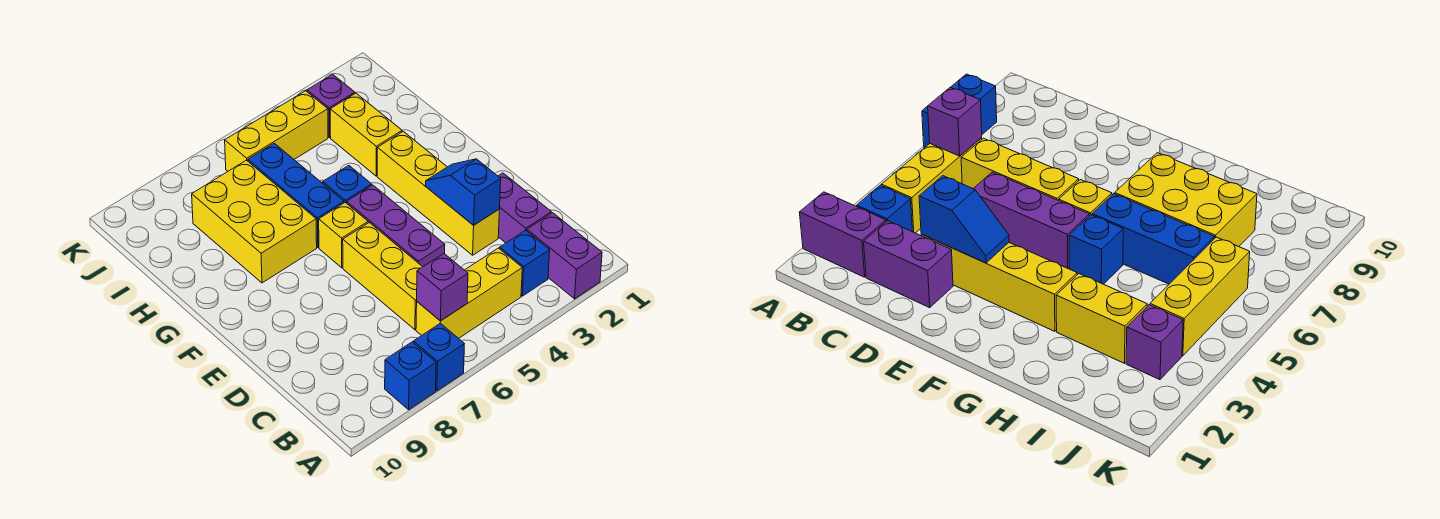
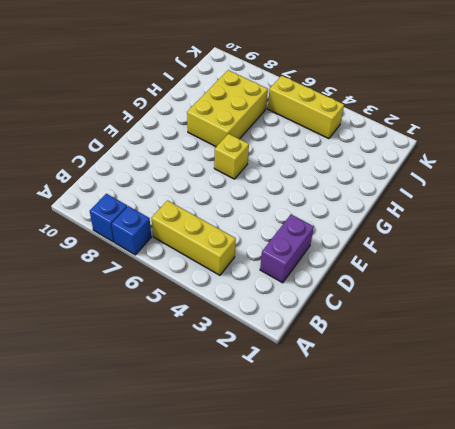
none -> purple brick A2:B2 level 1
none -> blue brick B3 level 1
none -> yellow brick C6:E6 level 1

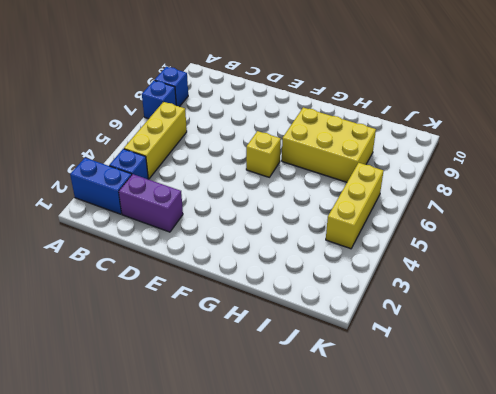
blue brick A2:B2 level 1 -> purple brick A2:B2 level 1
none -> yellow brick C6:E6 level 1
none -> yellow brick D3:G3 level 1
none -> purple brick D5:F5 level 1

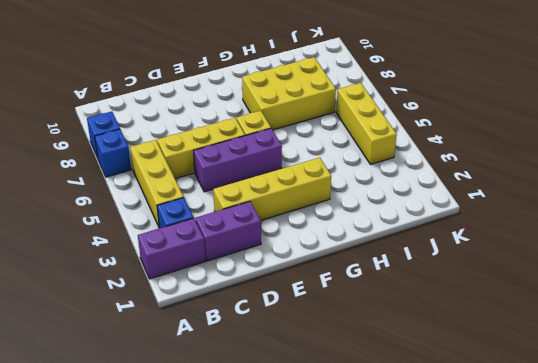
none -> blue brick G5 level 1
none -> blue brick G6:I6 level 1
none -> yellow brick H3:I3 level 1

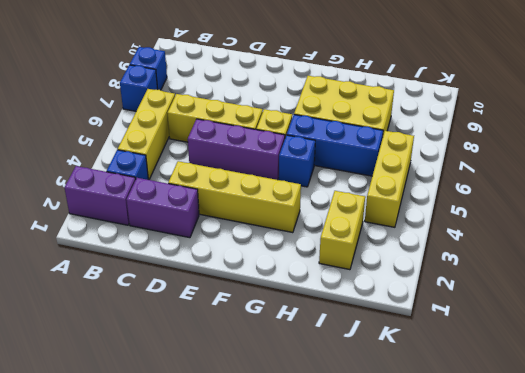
yellow brick I2:I3 level 1 -> yellow brick H3:I3 level 1
none -> purple brick J3 level 1
none -> purple brick B6 level 2
none -> blue slope D3:E3 level 2 top D

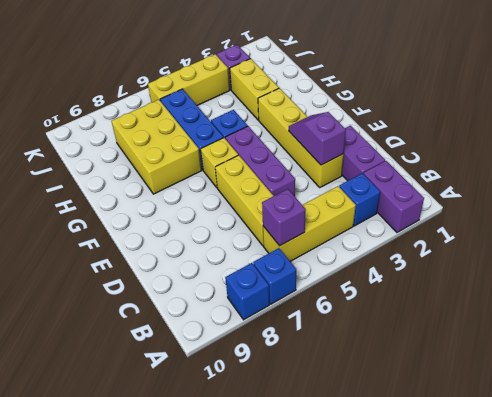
purple slope D3:E3 level 2 top D -> blue slope D3:E3 level 2 top D

